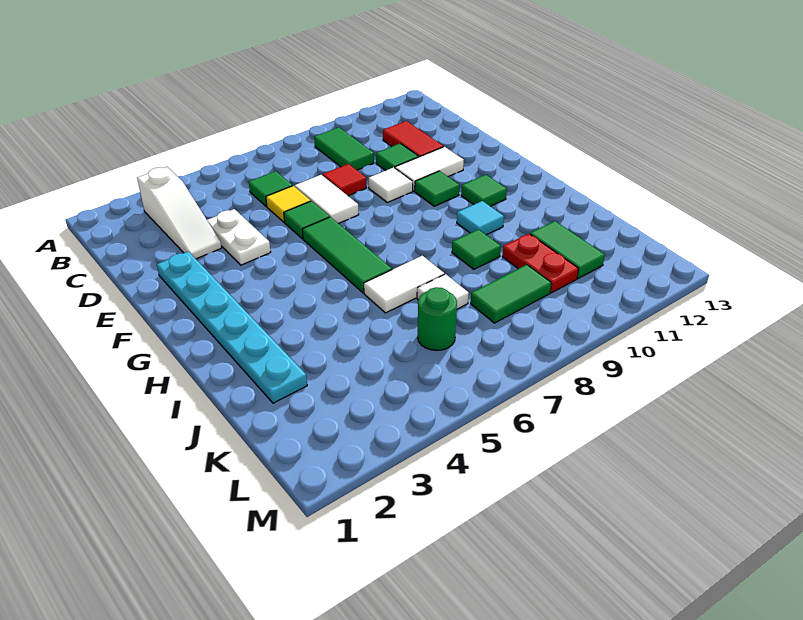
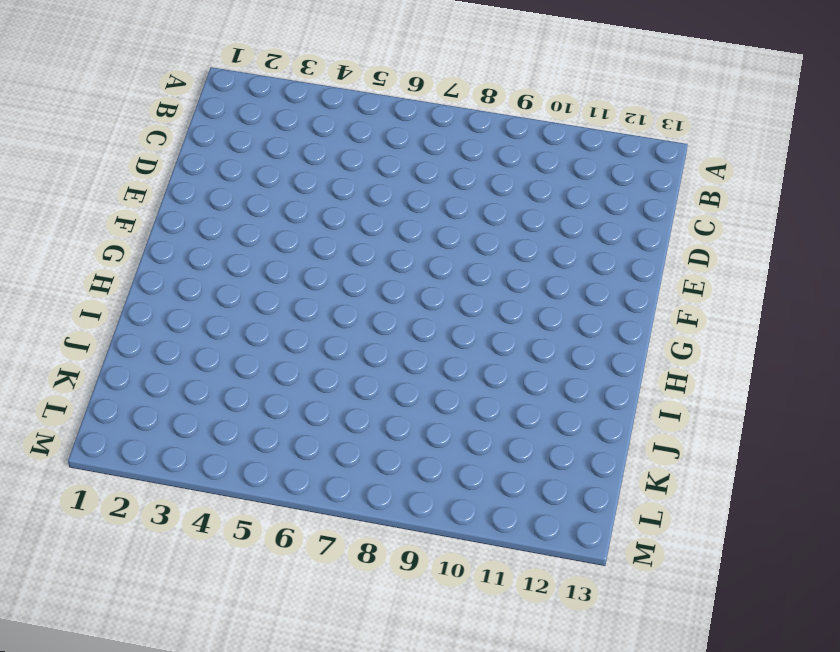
none -> white slope B3:D3 level 1 top B
none -> green tile B9:C9 level 1
none -> green tile C6 level 1

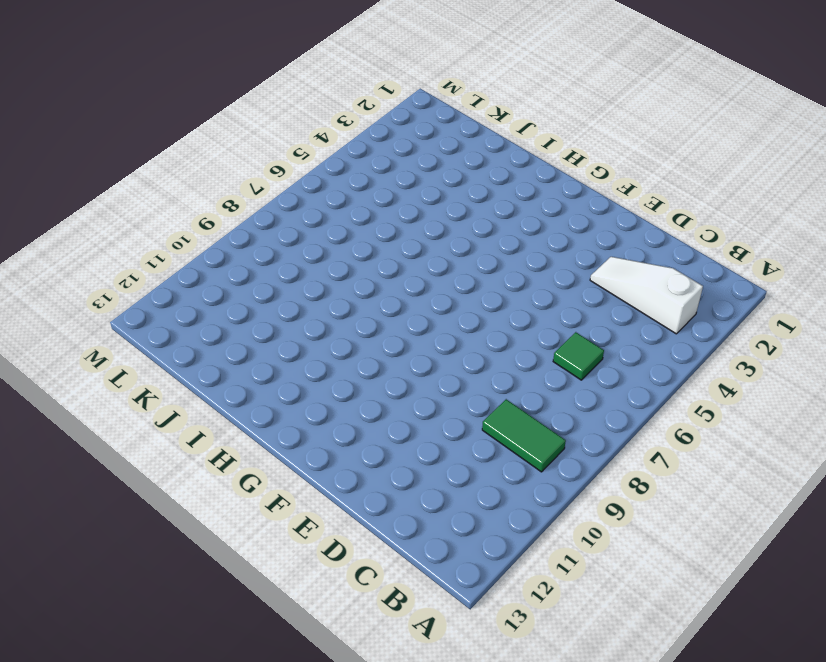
none -> red tile C11:D11 level 1
none -> white plate D4:E4 level 1
none -> yellow tile D6 level 1

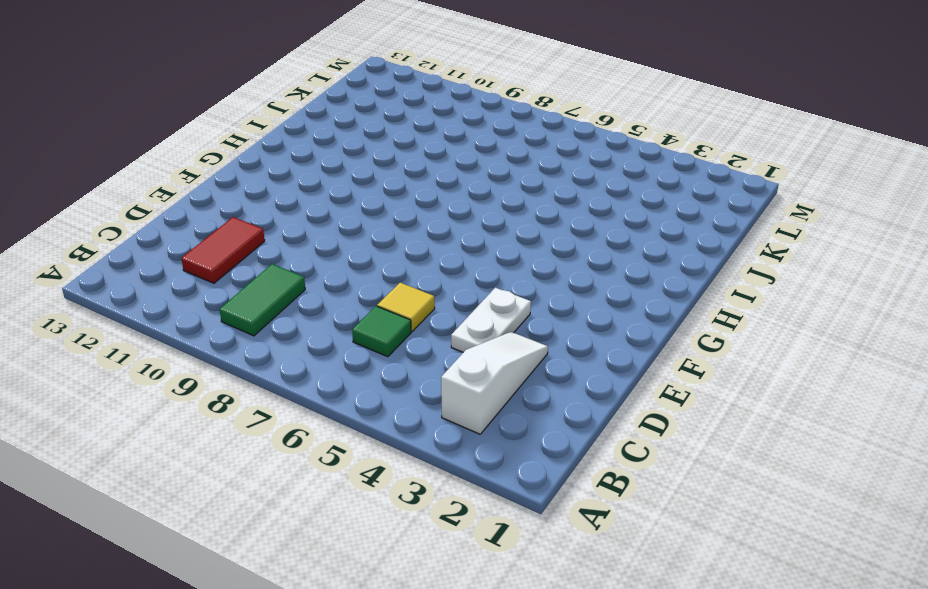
none -> white tile D7:E7 level 1
none -> red tile D8 level 1
none -> green tile D10 level 1

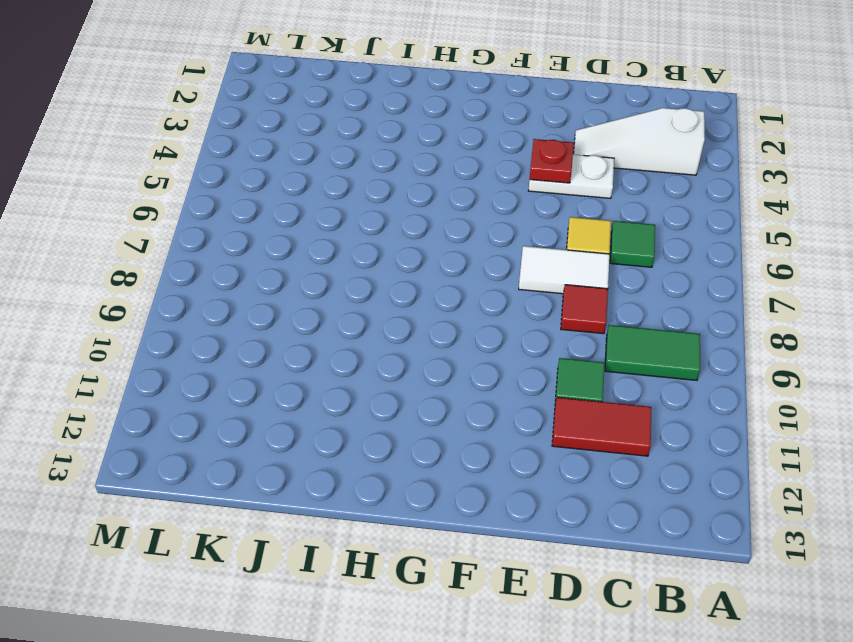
red plate E4 level 2 -> none
none -> cyan plate E2:J2 level 1
none -> green tile E6 level 1
none -> white tile E9 level 1

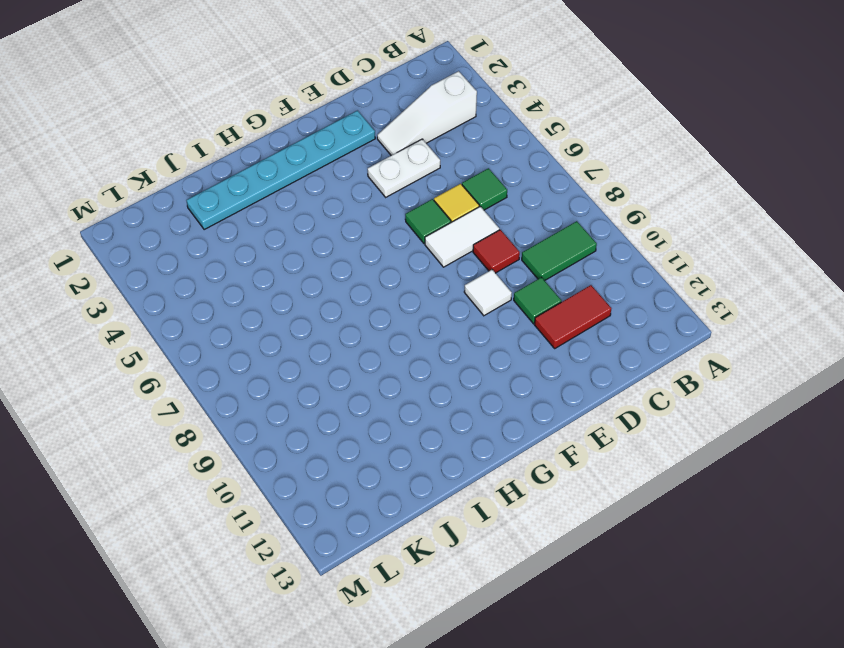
none -> white tile E10:E11 level 1
none -> green tile F6:H6 level 1
none -> green tile F10 level 1

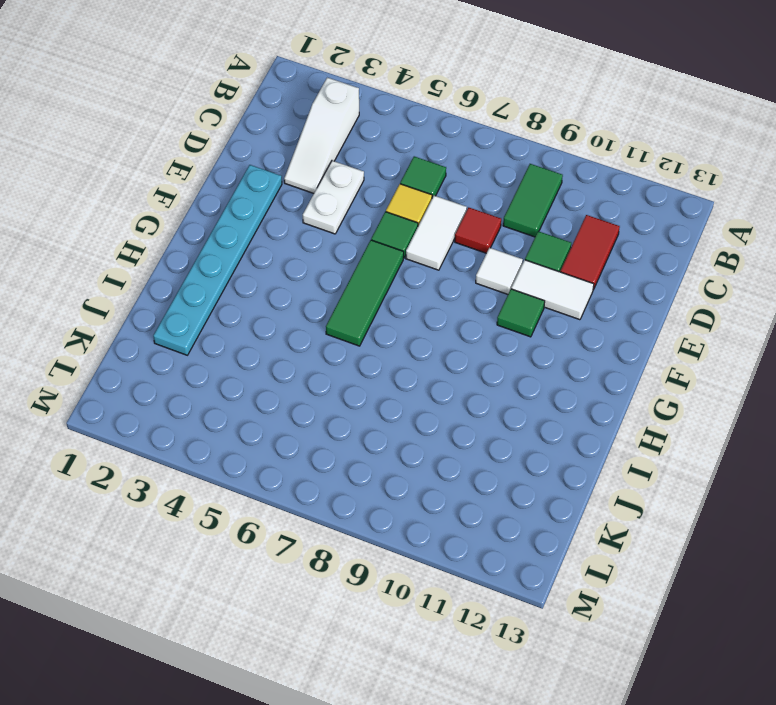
none -> green tile G11 level 1
none -> cyan tile H10 level 1
none -> white tile I6:I7 level 1

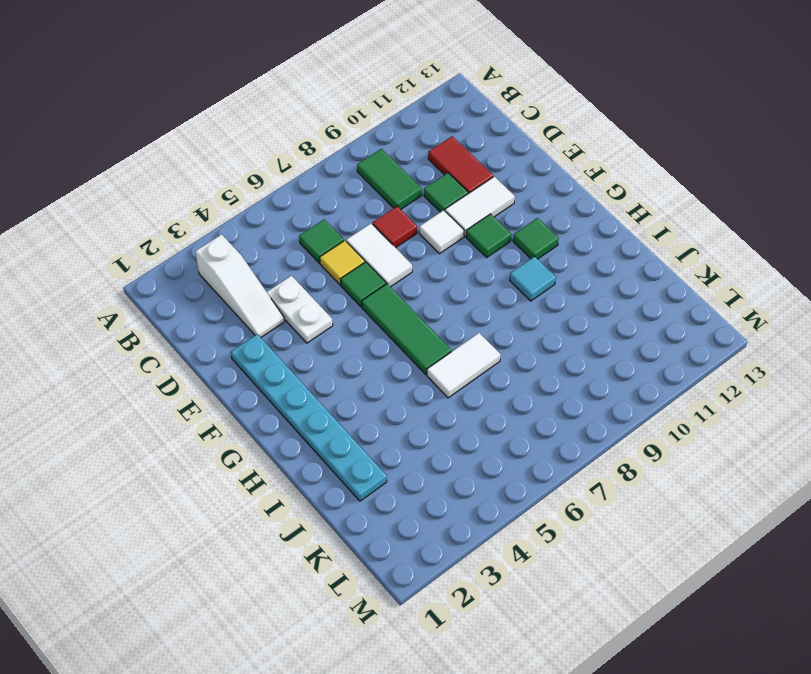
none -> green tile I9 level 1
none -> white tile J7 level 1
none -> red plate J10:K10 level 1

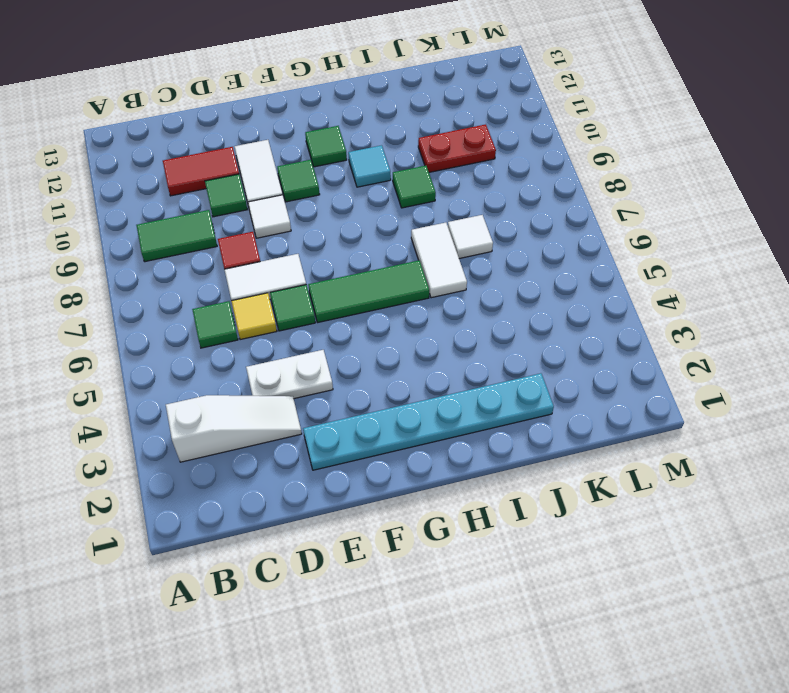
none -> green tile J11:K11 level 1
none -> green round brick K6 level 1
none -> green tile K8:K9 level 1

